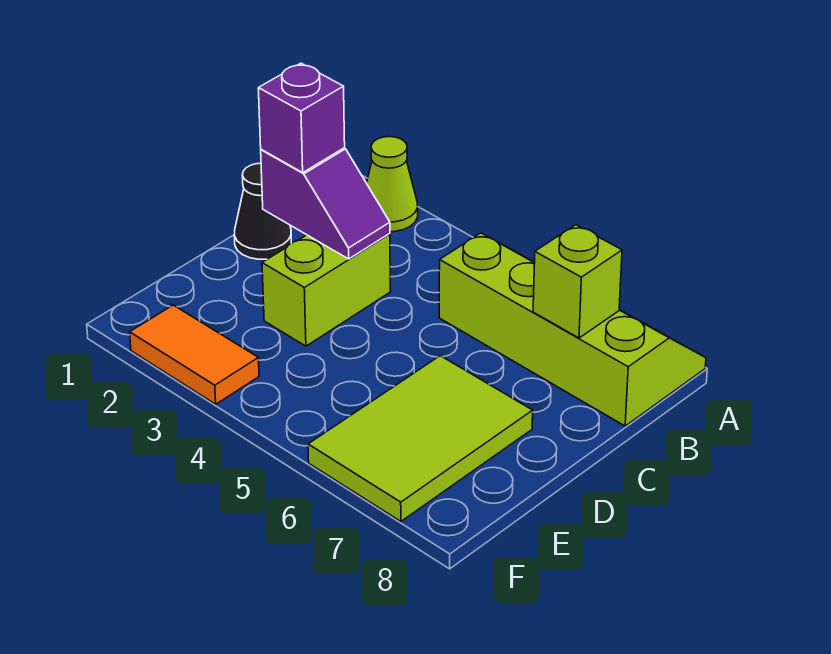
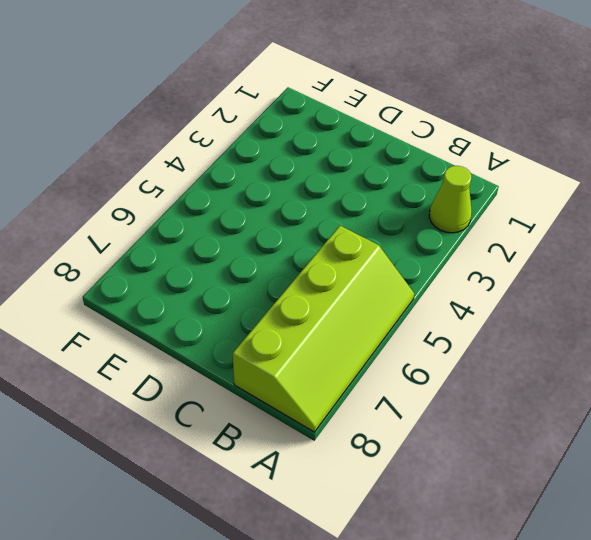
none -> black cone C1 level 1
none -> lime brick C3:D3 level 1

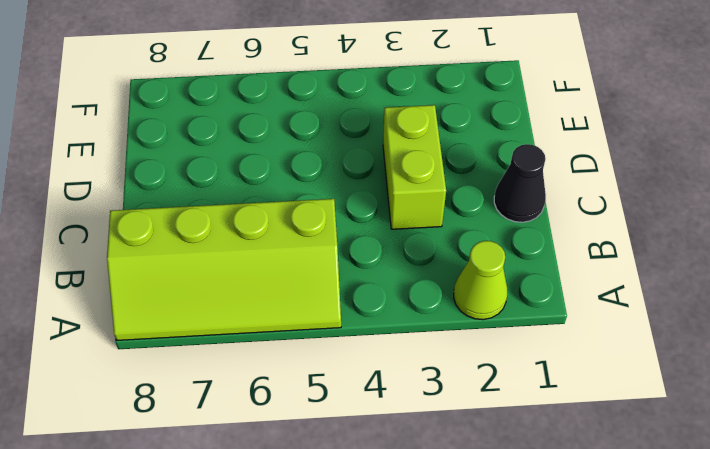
none -> lime tile D6:F7 level 1
none -> orange tile F2:F3 level 1

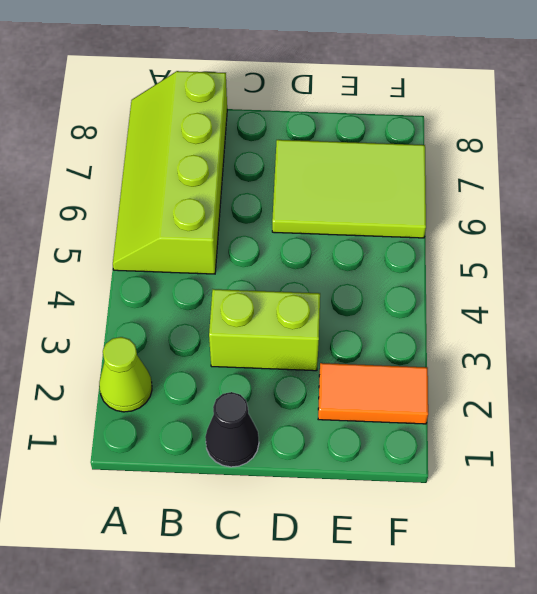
orange tile E2:F2 level 1 -> orange tile F2:F3 level 1
none -> lime brick B7 level 2
none -> purple slope C2:C3 level 2 top 2

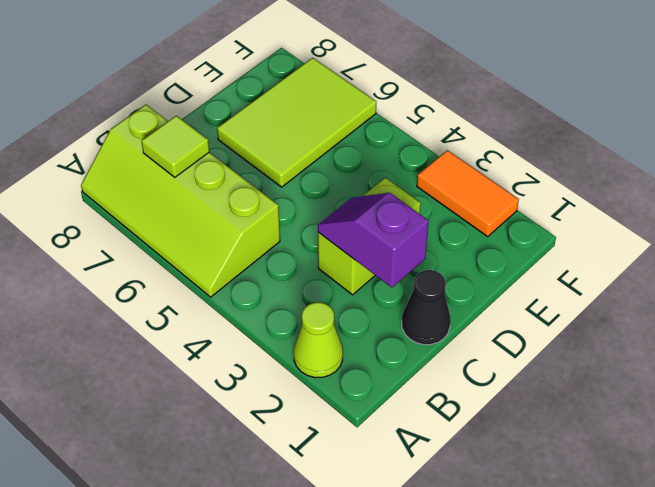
lime tile B7 level 2 -> lime brick B7 level 2
none -> purple brick C2 level 3

